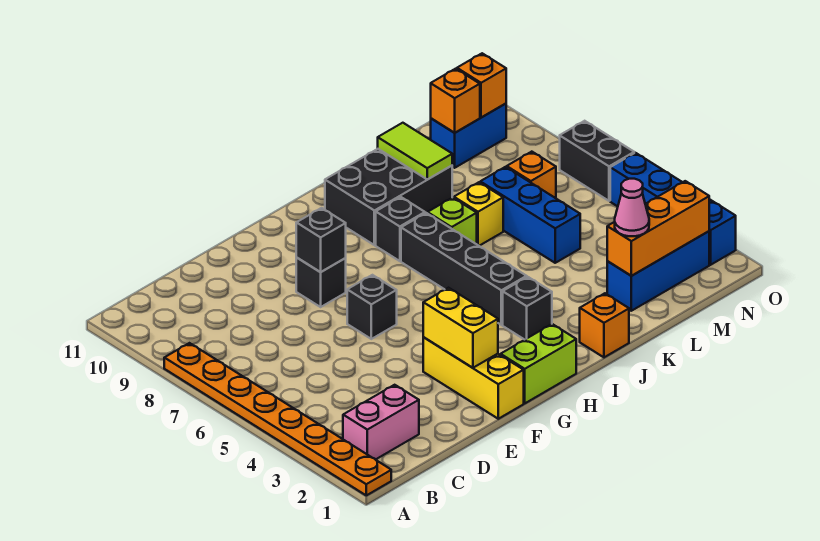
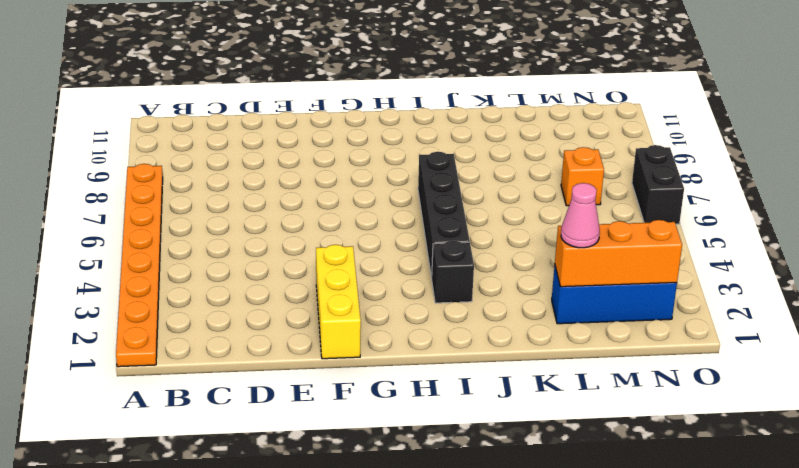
none -> pink brick B2:C2 level 1
none -> black brick F6 level 1
none -> black brick F8 level 1

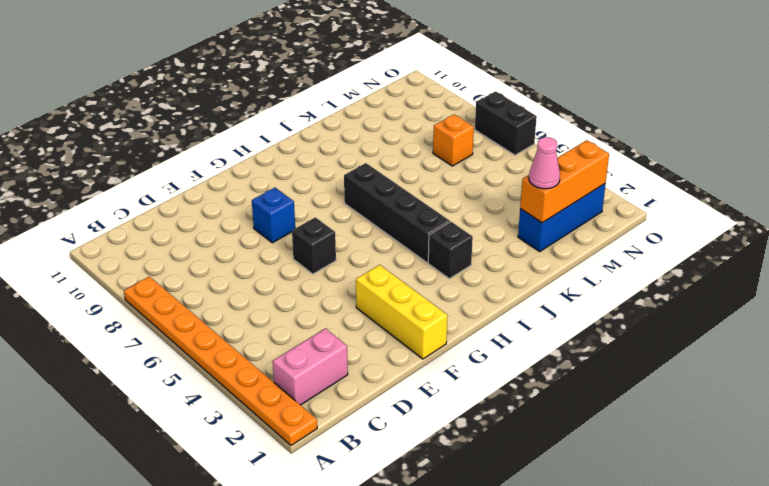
blue brick F8 level 1 -> black brick F8 level 1
none -> lime brick G1:H1 level 1
none -> black brick I8 level 1
none -> black brick I9:K10 level 1

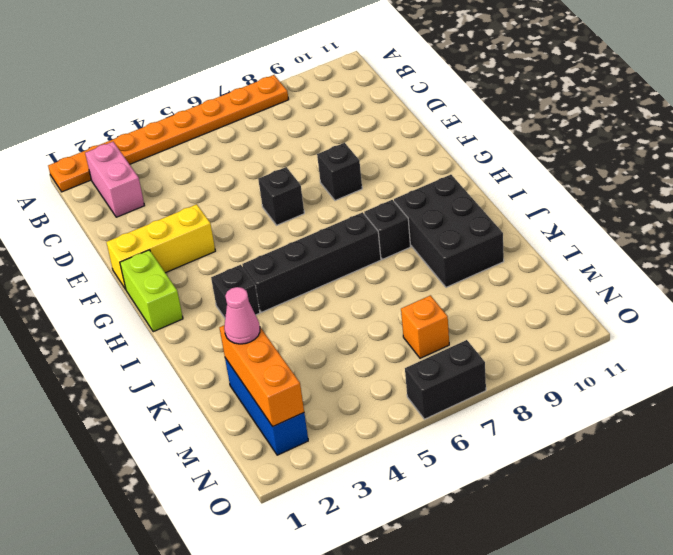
none -> orange brick J1 level 1
none -> lime brick J7 level 1
none -> yellow brick K7 level 1

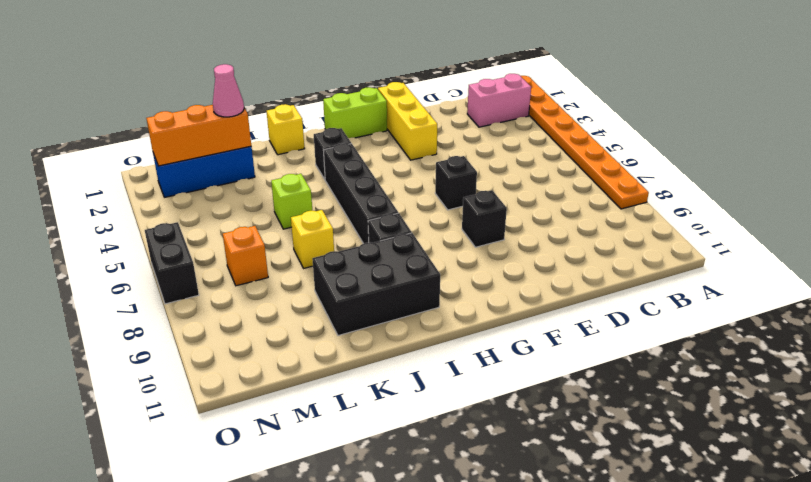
yellow brick J1 level 1 -> orange brick J1 level 1
lime brick K5 level 1 -> lime brick J7 level 1
none -> blue brick L5:L7 level 1
none -> blue brick M10:N10 level 1
none -> blue brick O2:O5 level 1

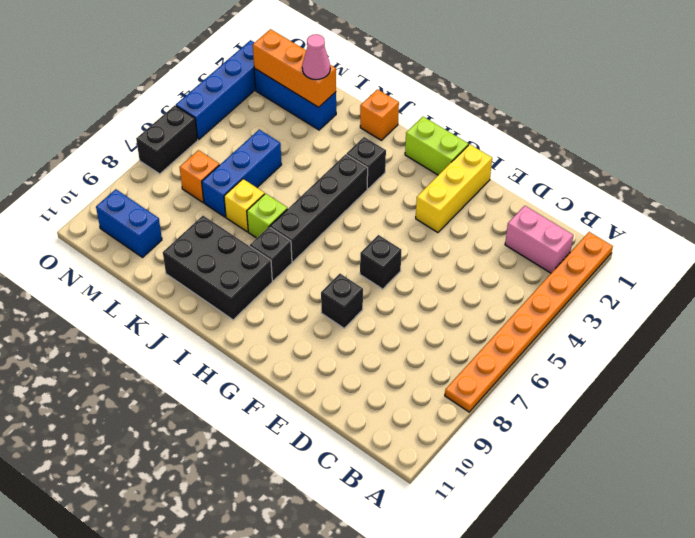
none -> yellow brick F2:F3 level 2
none -> black brick F8 level 2
none -> lime tile K9:K10 level 2

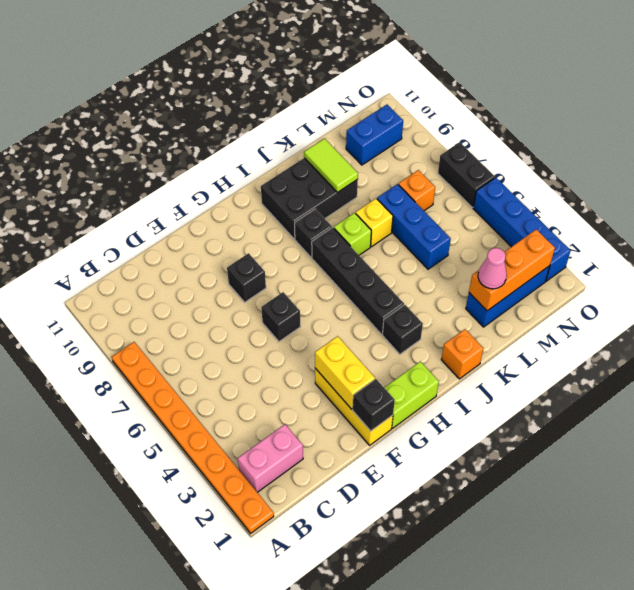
black brick F1 level 2 -> black brick F8 level 2
none -> orange brick M10 level 2
none -> orange brick N10 level 2

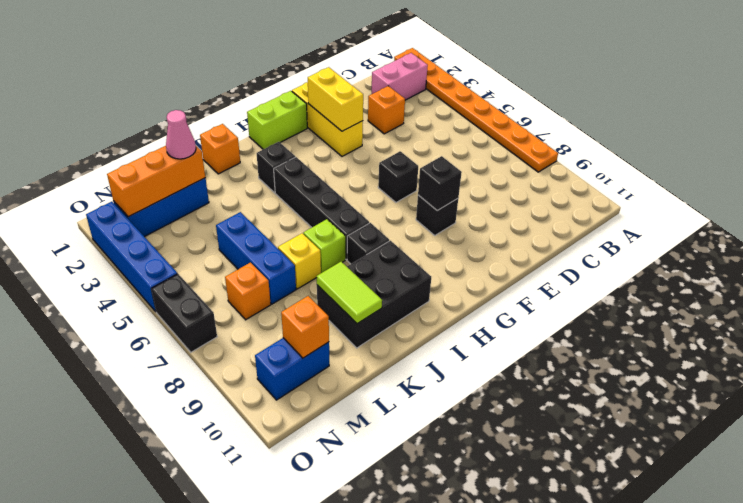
orange brick D3 level 1 -> orange brick N10 level 2

